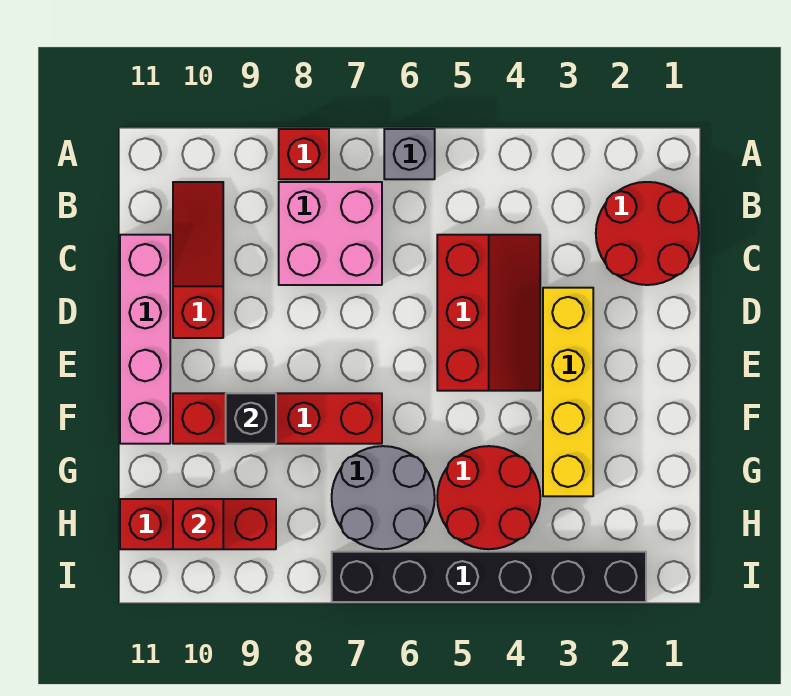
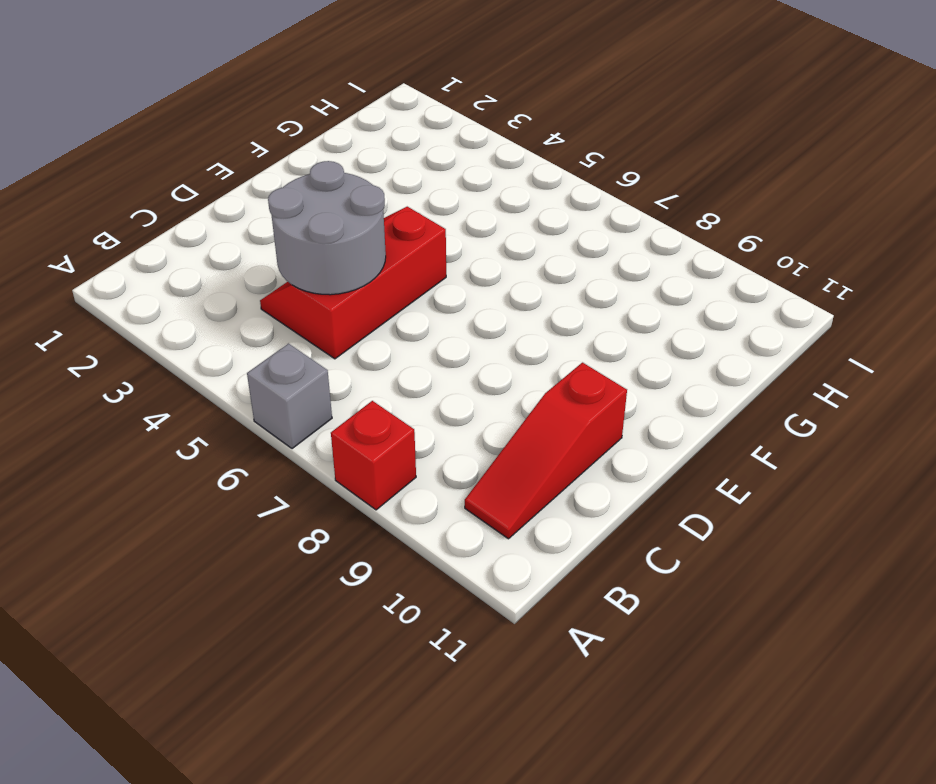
grey round brick C4:D5 level 2 -> grey round brick G6:H7 level 1
none -> red round brick B1:C2 level 1
none -> pink brick B7:C8 level 1
none -> pink brick C11:F11 level 1

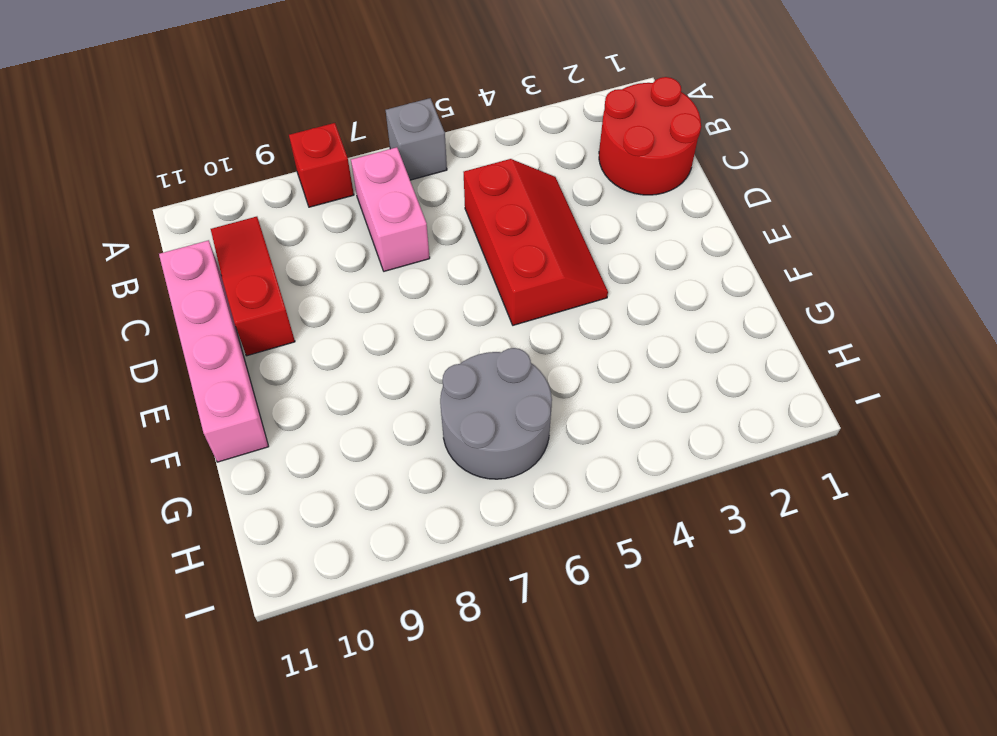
pink brick B7:C7 level 1 -> pink brick B7:C8 level 1
none -> yellow brick D3:G3 level 1
none -> red brick F7:F10 level 1
none -> red round brick G4:H5 level 1

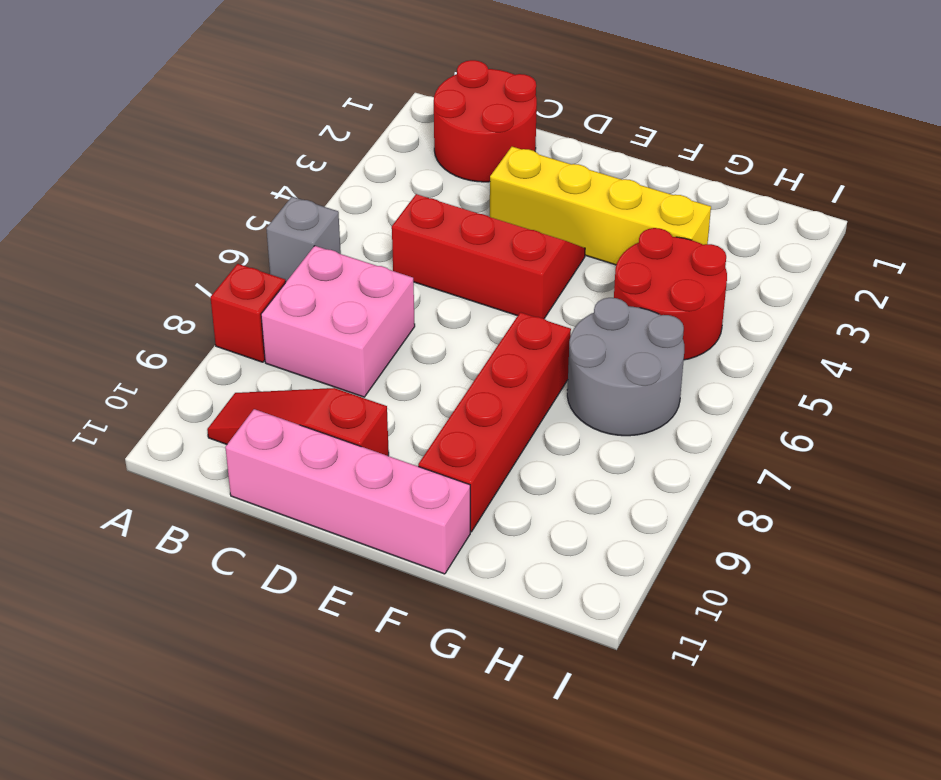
none -> red brick H9:H11 level 1
none -> black brick I2:I7 level 1
none -> black brick F9 level 2

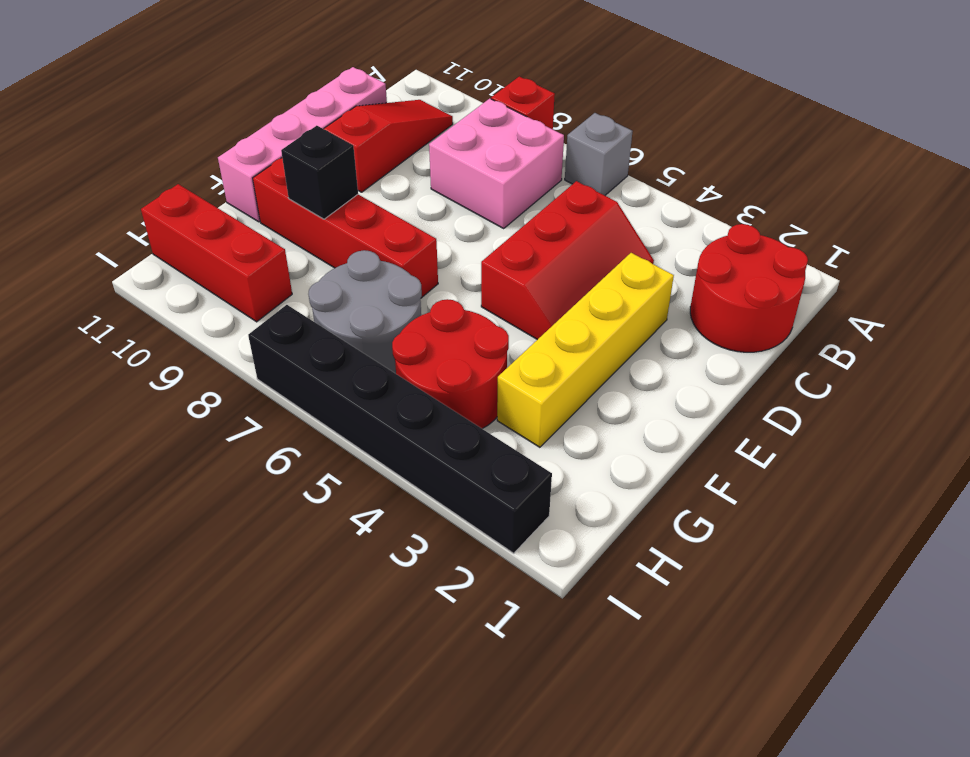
none -> red brick H10 level 2

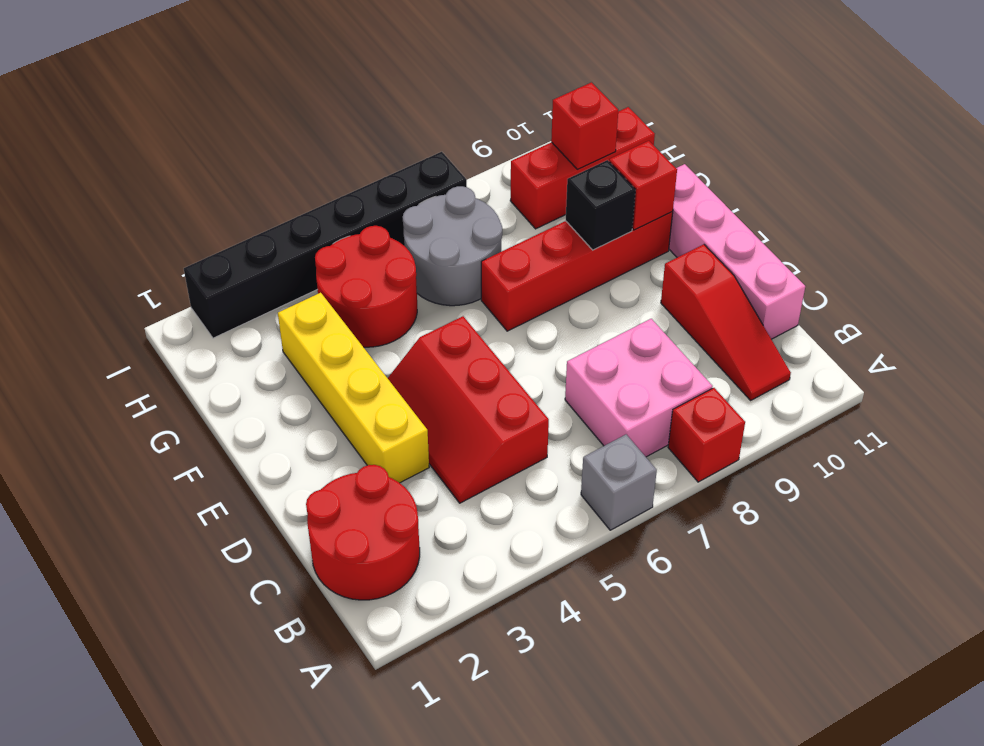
red brick F10 level 2 -> none

